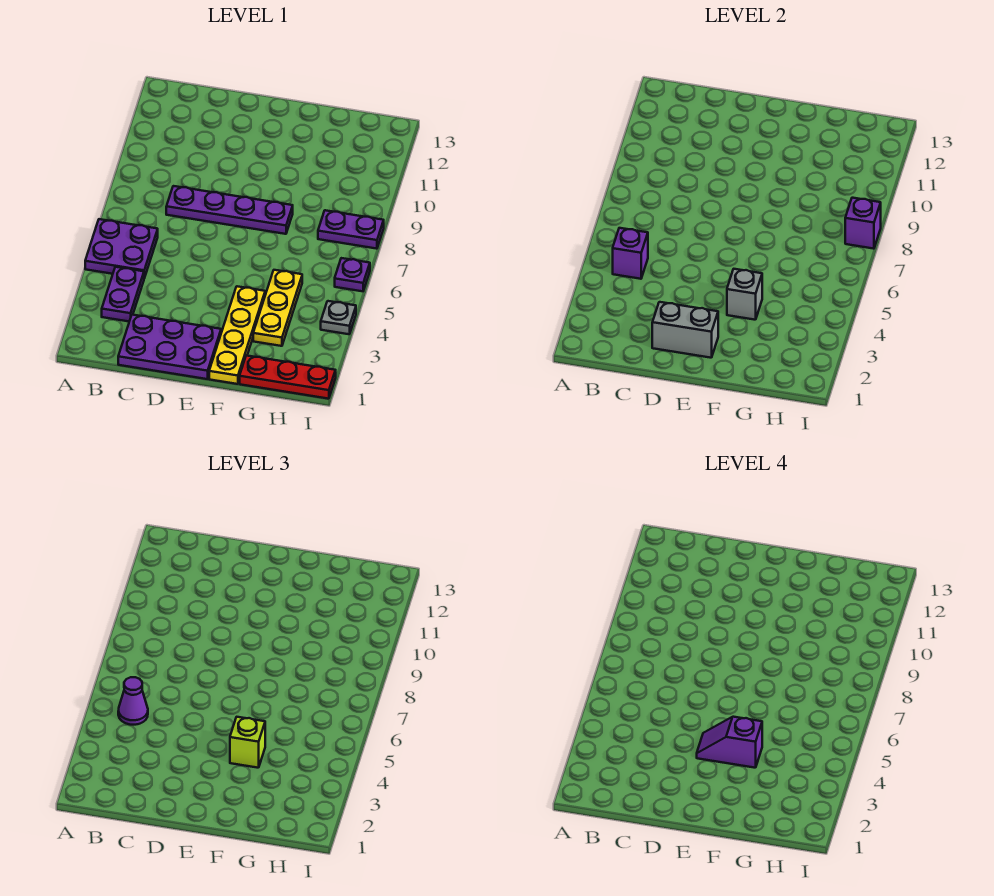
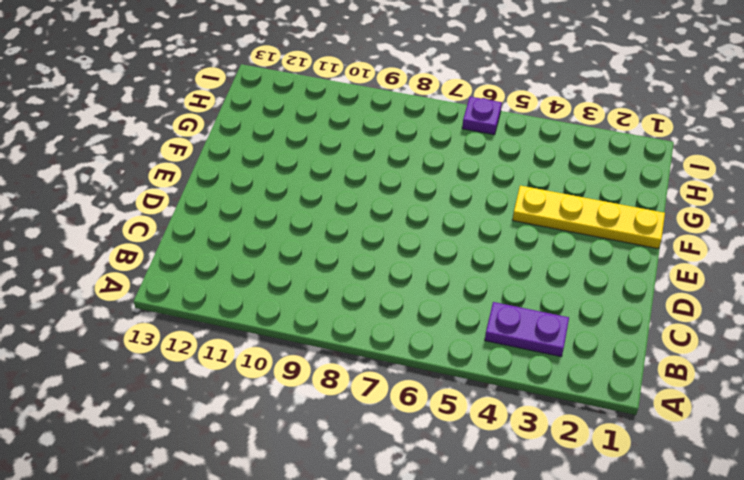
none -> purple plate A5:B6 level 1
none -> purple plate C1:E2 level 1
none -> purple plate C8:F8 level 1

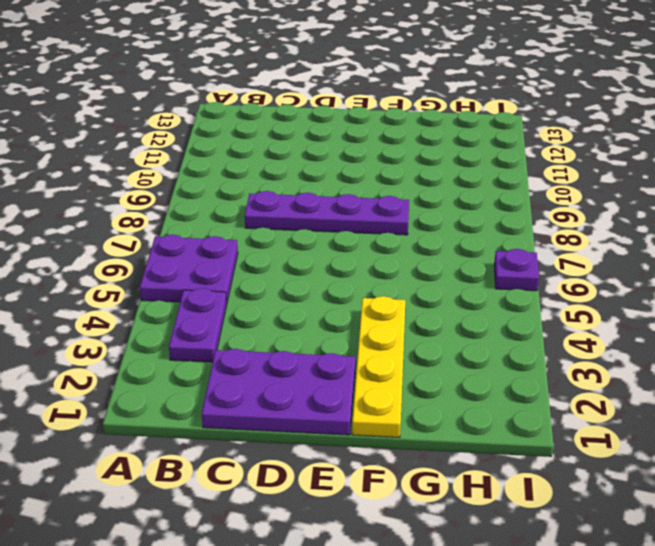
none -> red plate G1:I1 level 1
none -> yellow plate G3:G5 level 1
none -> purple plate H8:I8 level 1

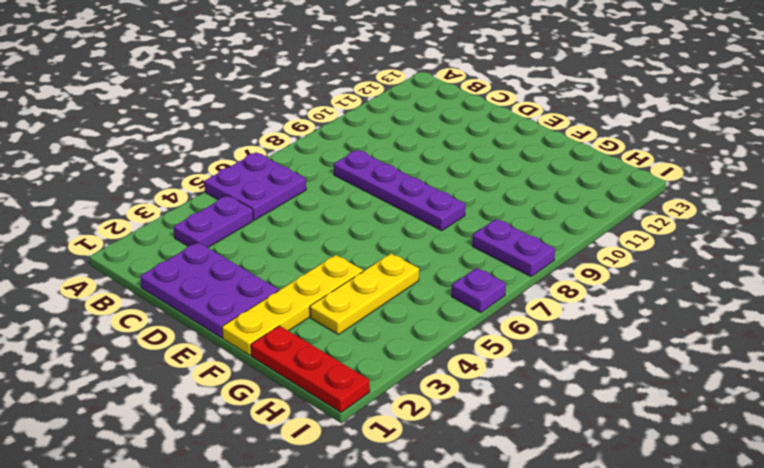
none -> grey plate I4 level 1
none -> purple brick B5 level 2
none -> grey brick D2:E2 level 2

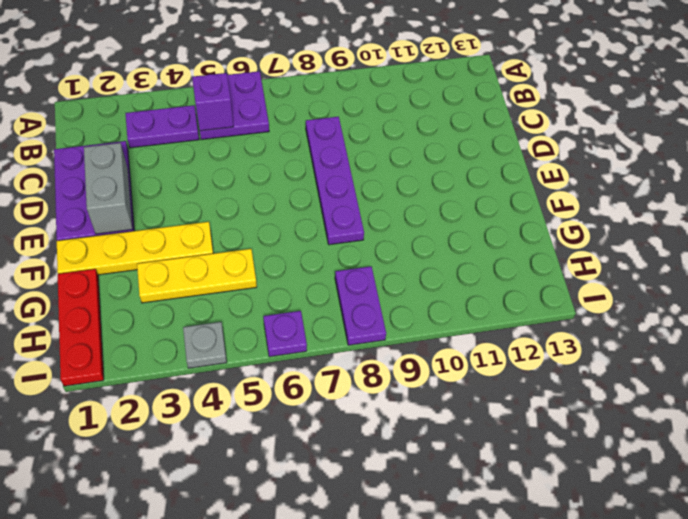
none -> grey brick F4 level 2
none -> purple brick I8 level 2
none -> purple cone B5 level 3

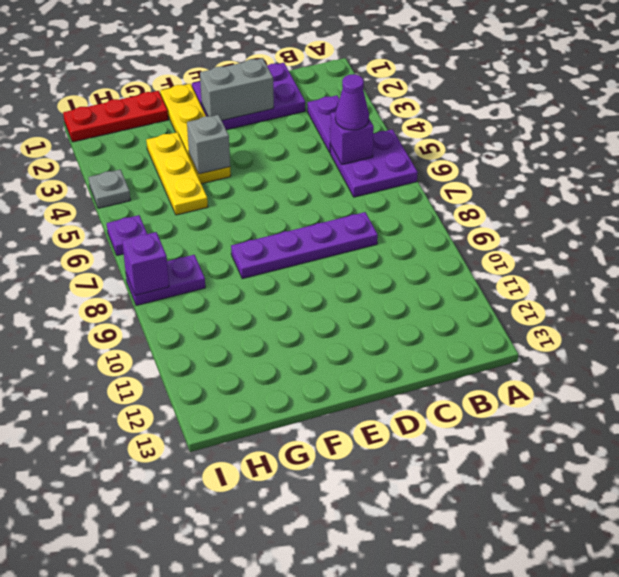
none -> lime brick F4 level 3
none -> purple slope E4:F4 level 4 top F

